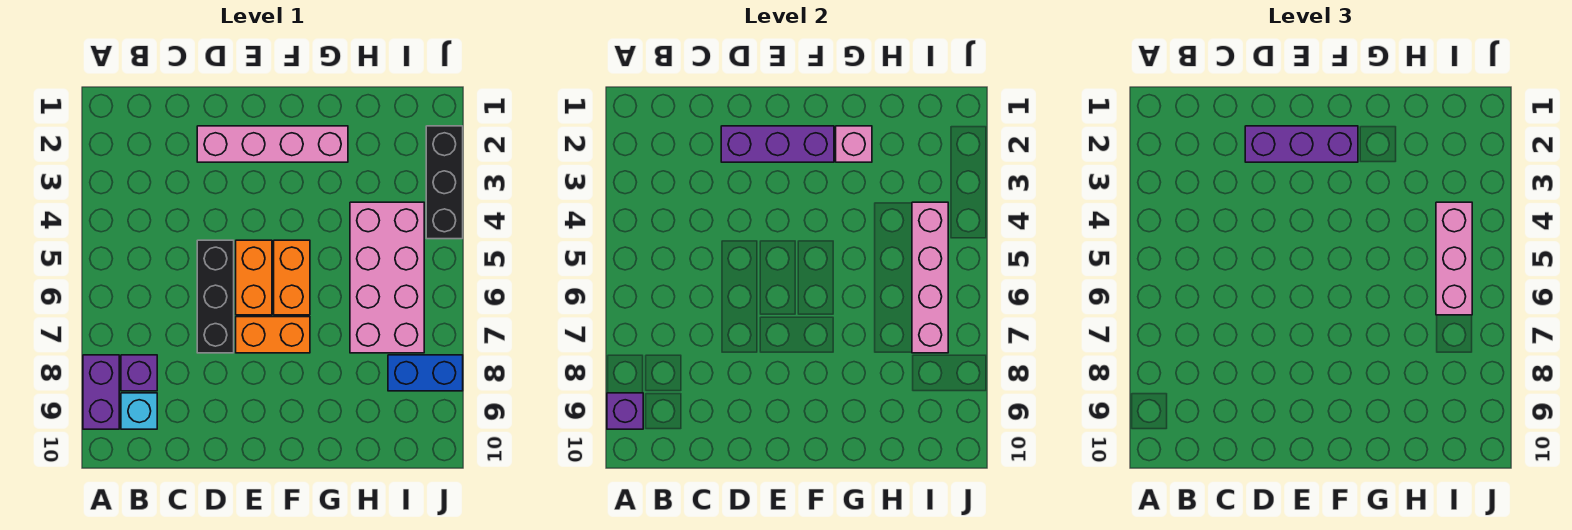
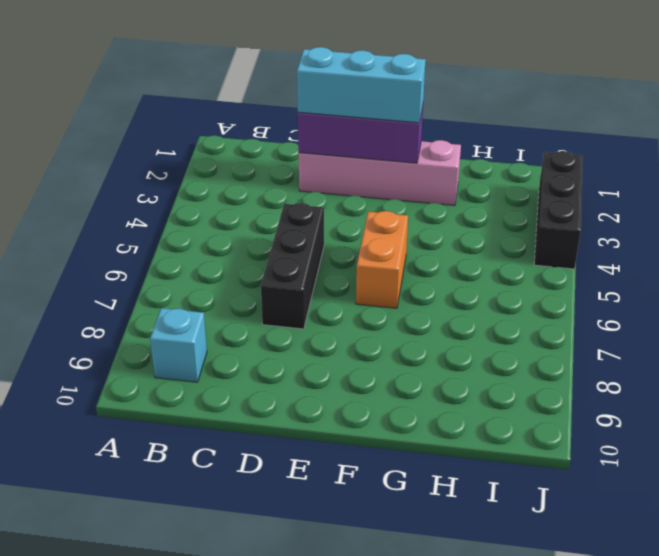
cyan brick D2:F2 level 3 -> purple brick D2:F2 level 3
none -> purple brick A8:A9 level 1
none -> purple brick B8 level 1
none -> orange brick E5:E6 level 1

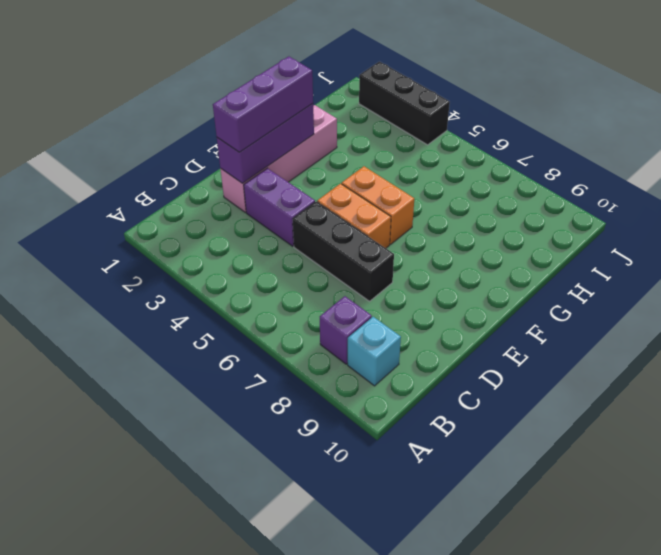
purple brick D3:D4 level 1 -> purple brick A8:A9 level 1
none -> orange brick E7:F7 level 1
none -> pink brick H4:I7 level 1
none -> blue brick I8:J8 level 1

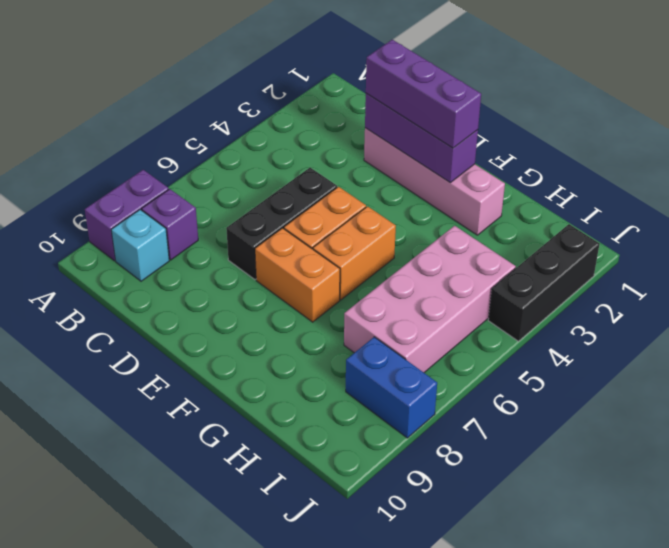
none -> purple brick A9 level 2
none -> pink brick G2 level 2
none -> pink brick I4:I7 level 2

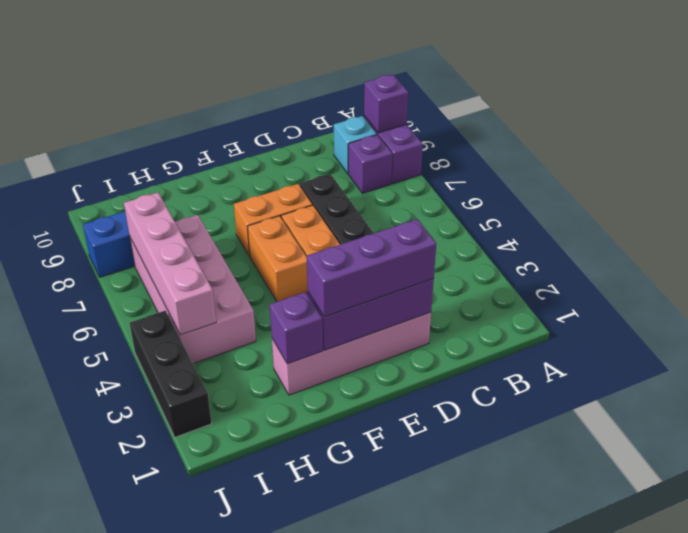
purple brick G2 level 2 -> pink brick G2 level 2
none -> pink brick I4:I6 level 3

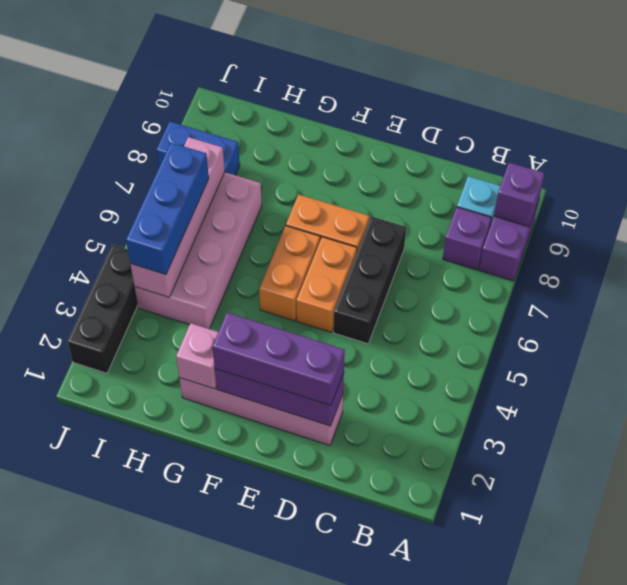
blue brick I4:I6 level 3 -> pink brick I4:I6 level 3

